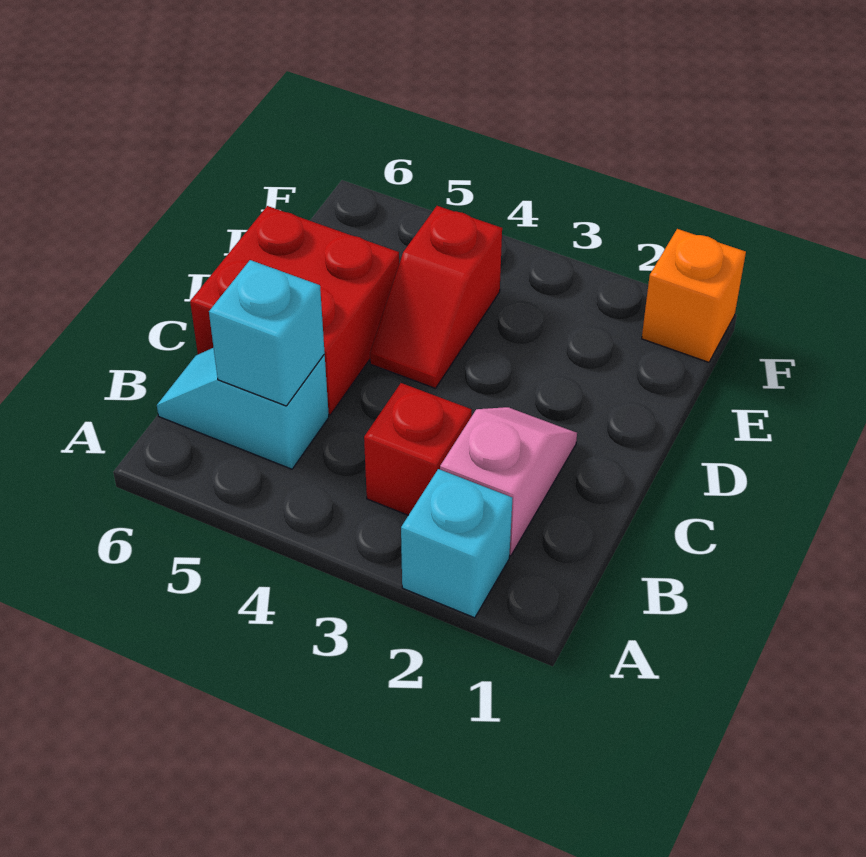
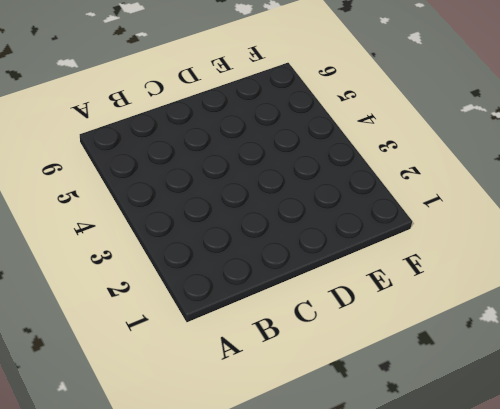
none -> cyan brick A2 level 1
none -> pink slope B2:C2 level 1 top B

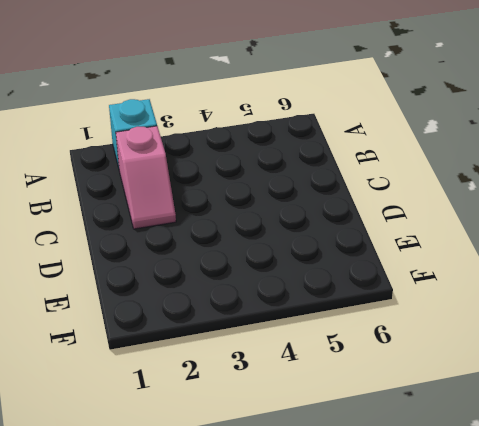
none -> red brick B3 level 1
none -> cyan slope B5:B6 level 1 top 5

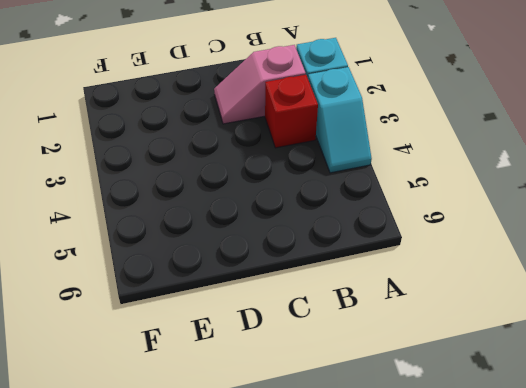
cyan slope A3:A4 level 1 top 3 -> cyan slope B5:B6 level 1 top 5
none -> red brick C5:D6 level 1
none -> red slope D4:E4 level 1 top E

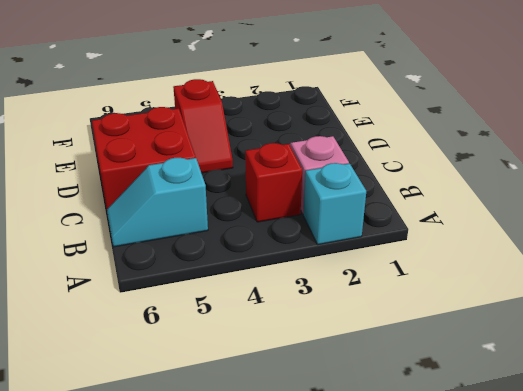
none -> orange brick F1 level 1
none -> cyan brick B5 level 2

